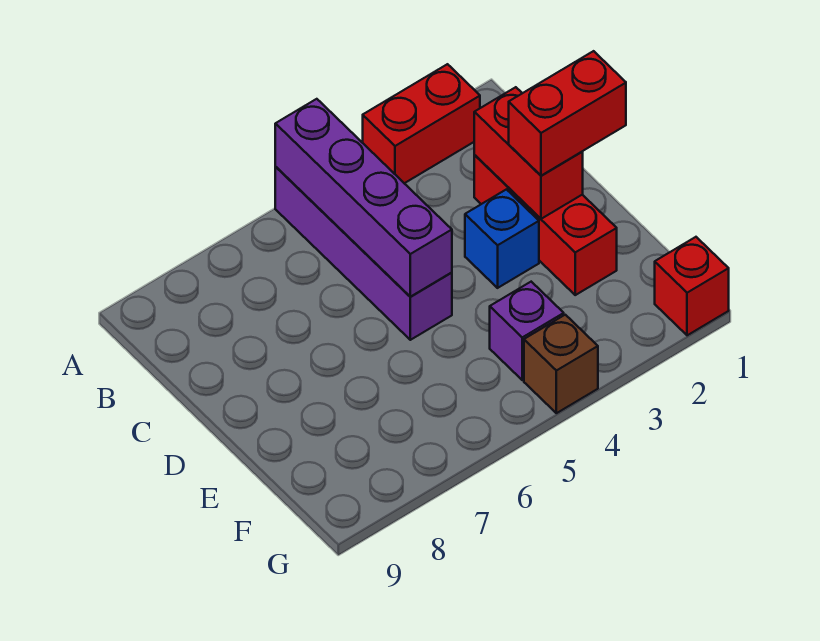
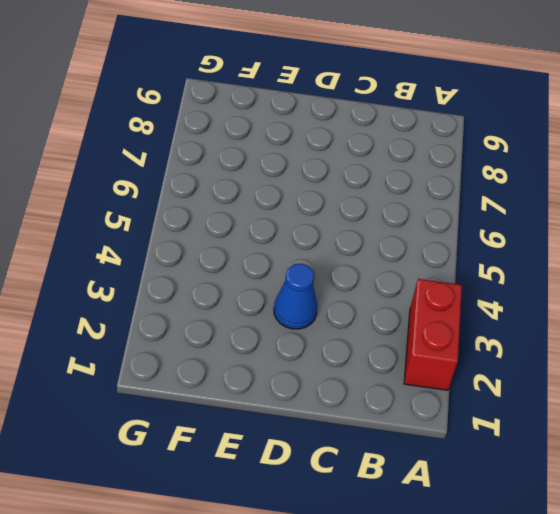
blue cone D3 level 1 -> blue brick D3 level 1
none -> purple brick A5:D5 level 1
none -> red brick C2:E2 level 1

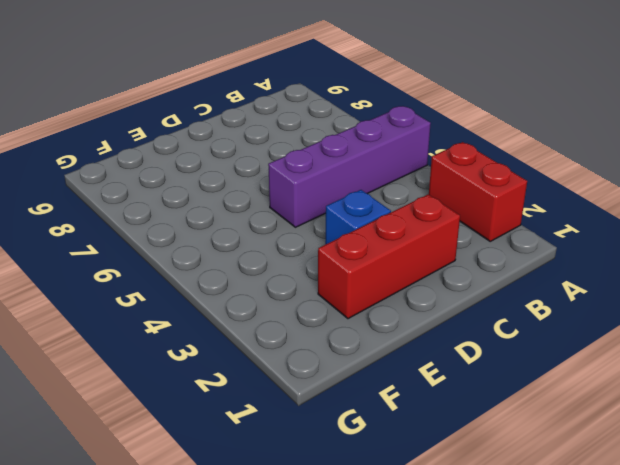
none -> purple brick F4 level 1
none -> red brick G1 level 1

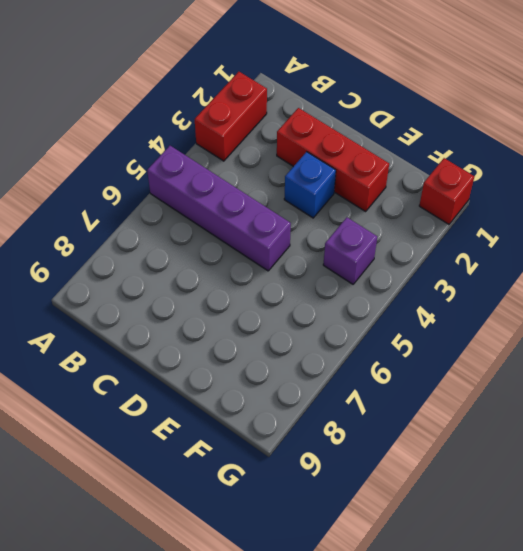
none -> brown brick G4 level 1
none -> purple brick A5:D5 level 2

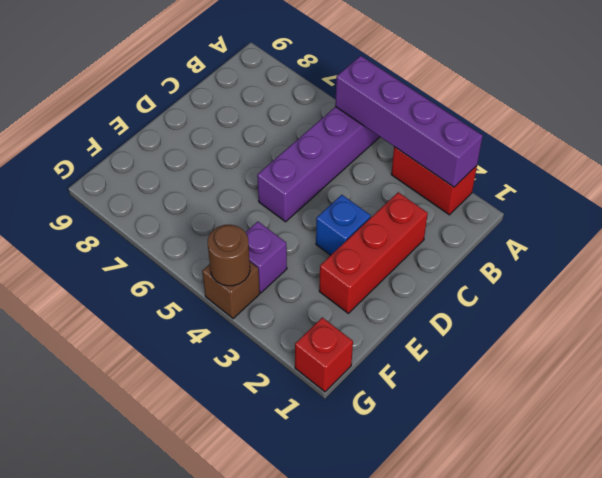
purple brick A2:A5 level 2 -> purple brick A5:D5 level 2
brown round brick G4 level 2 -> none
none -> red brick C2:D2 level 2
none -> red brick D1:D2 level 3

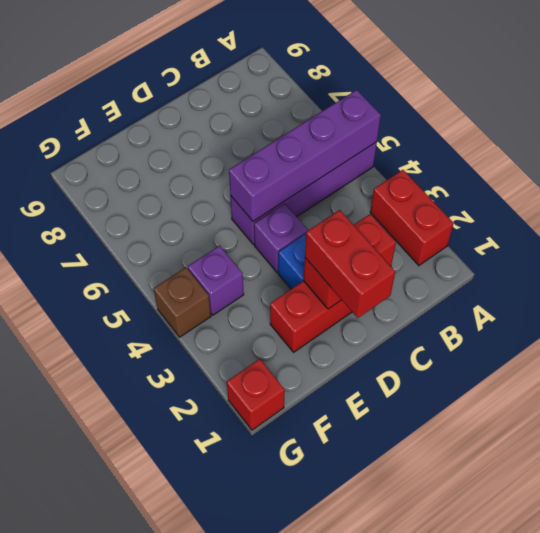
purple brick D4 level 1 -> none

